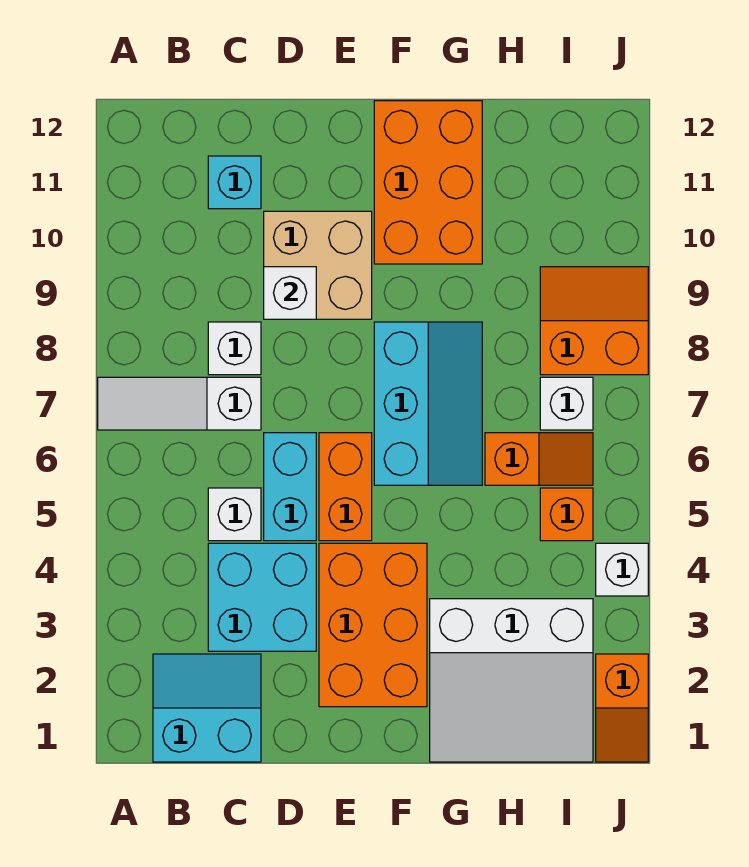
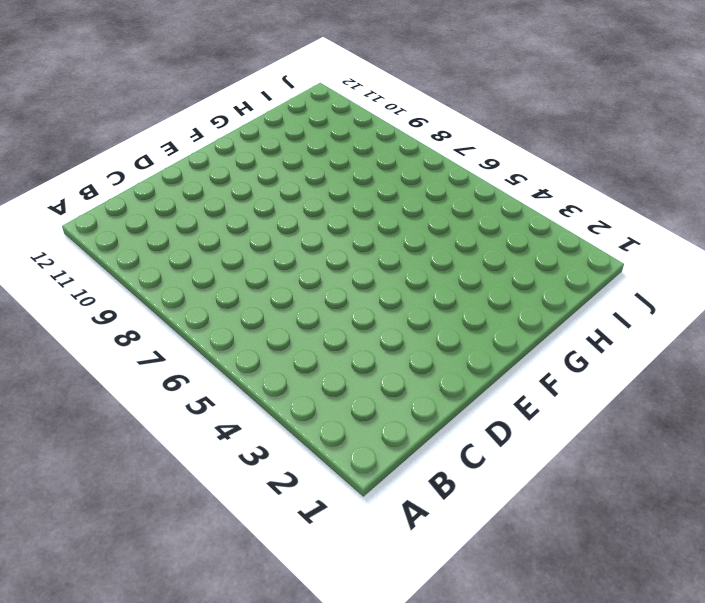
none -> white slope A7:C7 level 1 top C
none -> cyan slope B1:C2 level 1 top 1
none -> cyan brick C3:D4 level 1

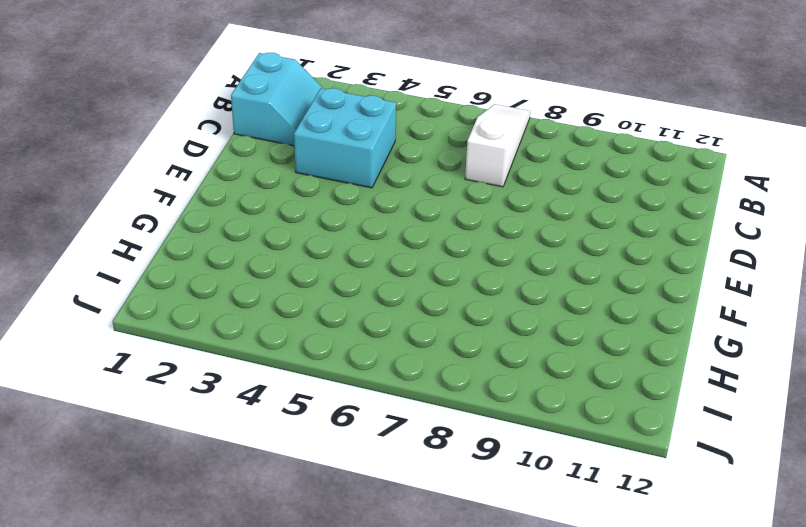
none -> white brick C5 level 1
none -> white brick C8 level 1
none -> cyan brick C11 level 1

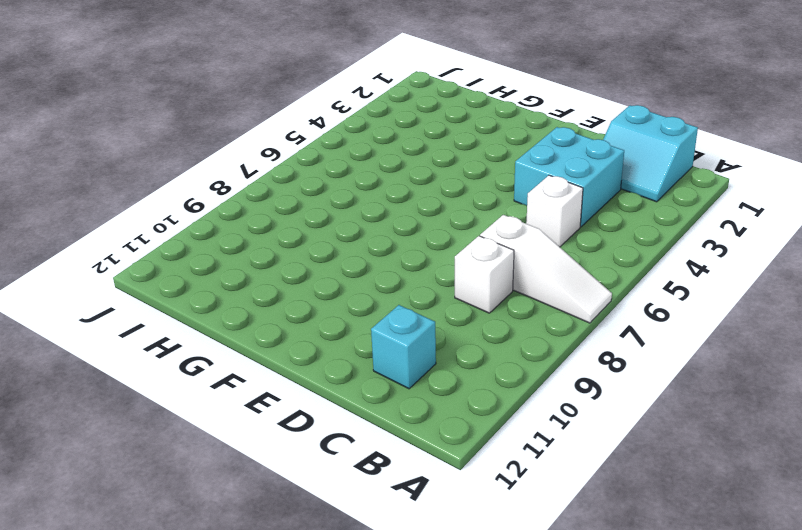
none -> cyan brick D5:D6 level 1
none -> tan brick D9:E10 level 1
none -> orange brick E2:F4 level 1

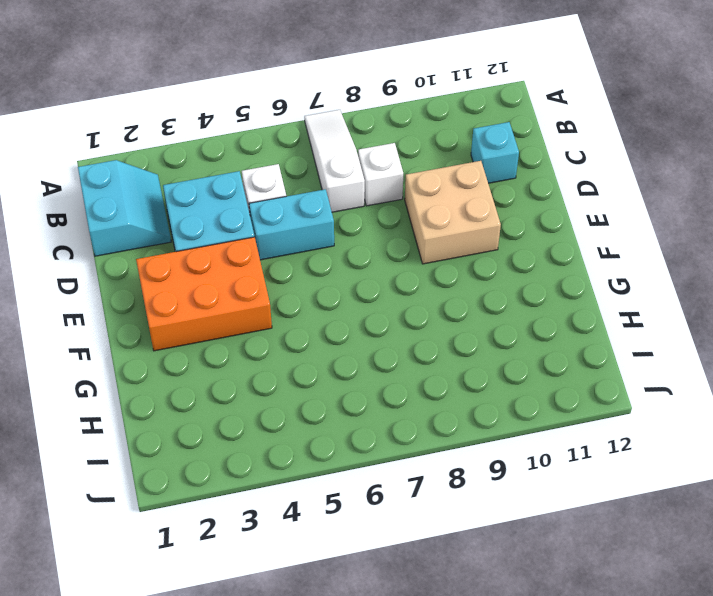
none -> orange brick E5:E6 level 1
none -> cyan slope F6:G8 level 1 top F
none -> orange brick F10:G12 level 1

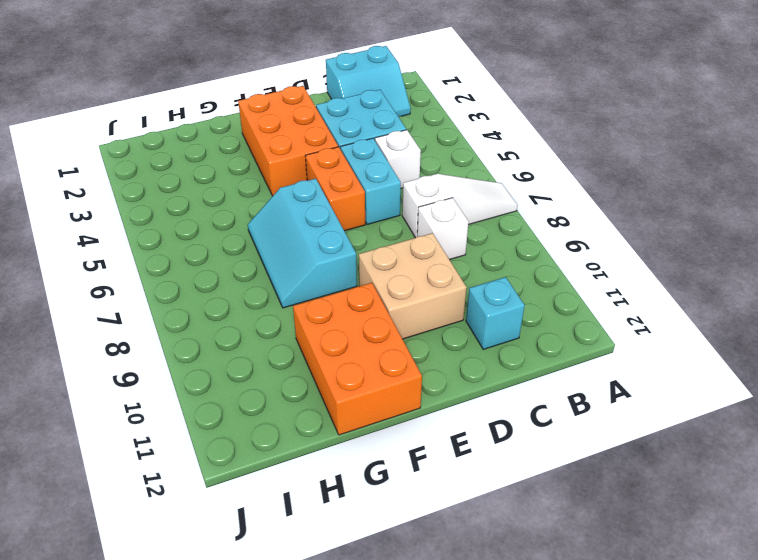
none -> white slope G1:I3 level 1 top 3
none -> orange slope H6:I6 level 1 top H
none -> orange brick I5 level 1

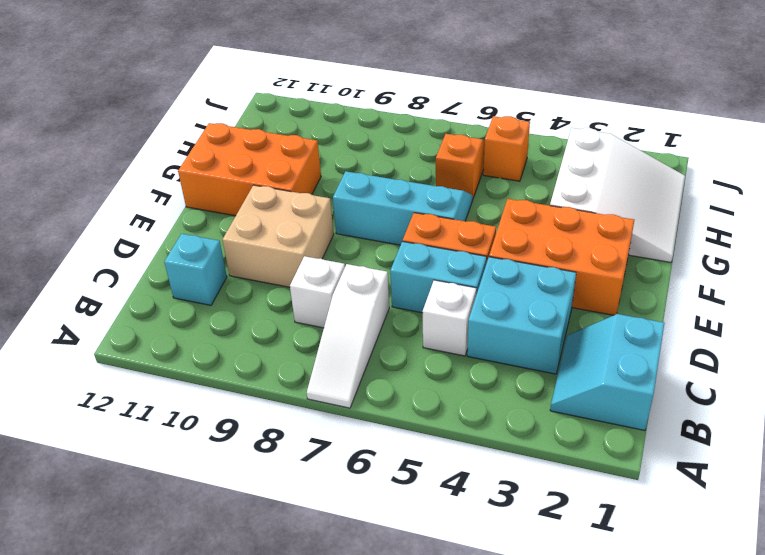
none -> white brick I7 level 1
none -> orange slope I8:J9 level 1 top 8
none -> orange slope J1:J2 level 1 top 2

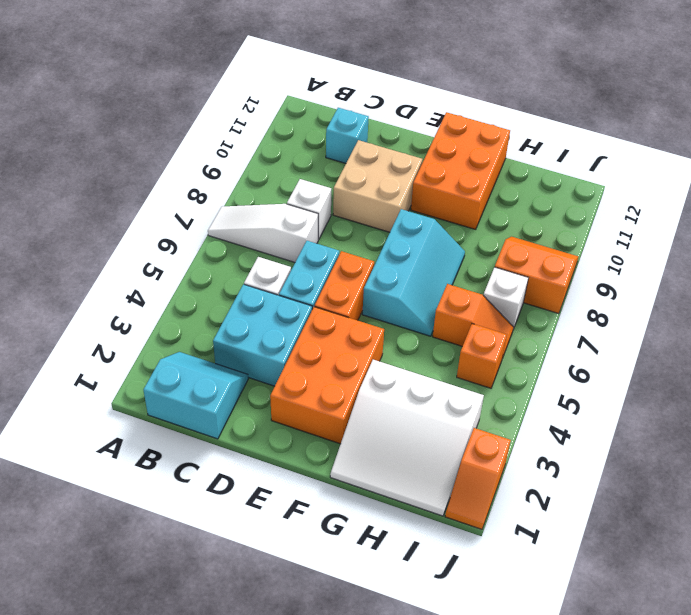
none -> white brick J4 level 1
none -> white brick D9 level 2

